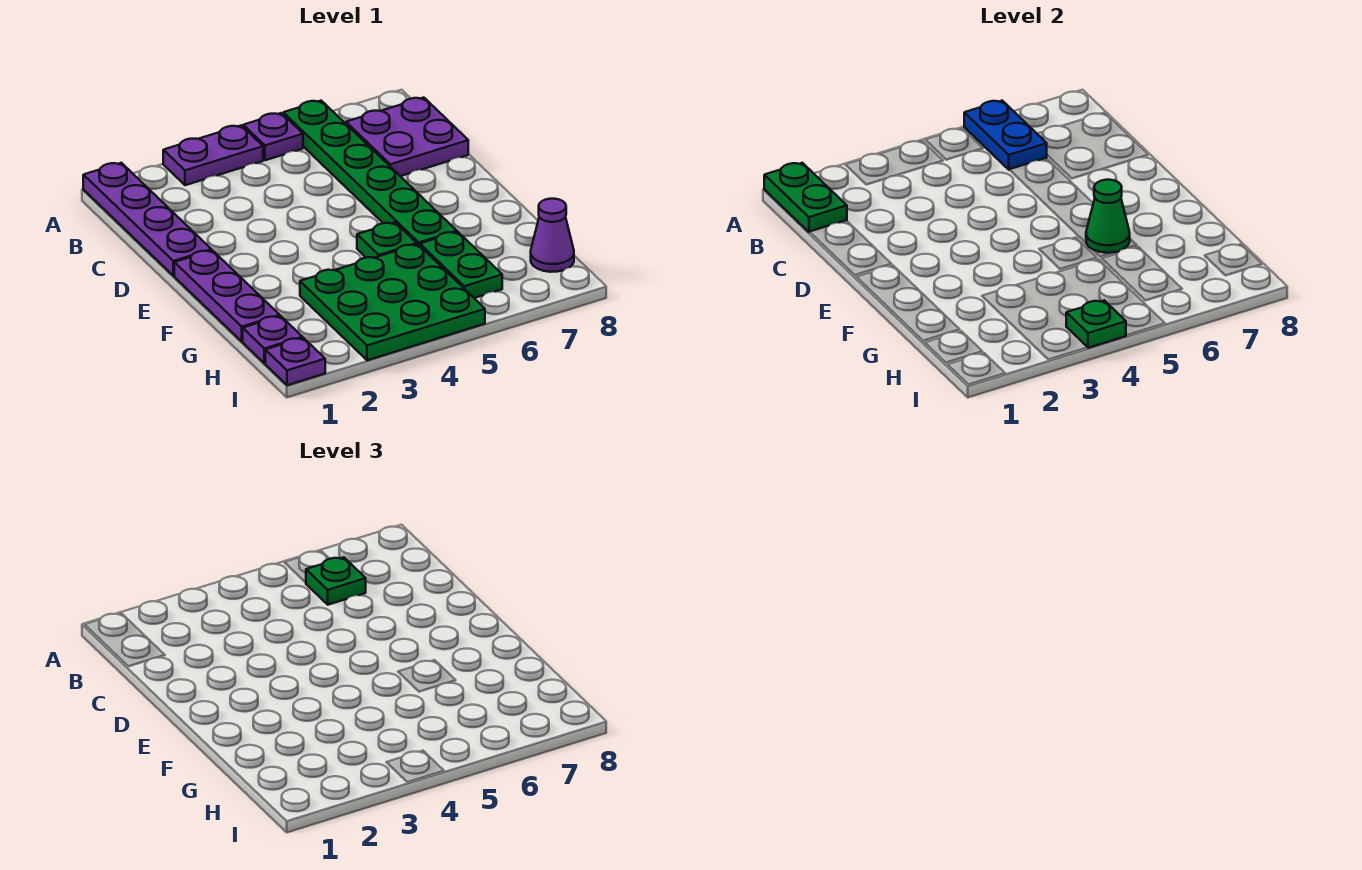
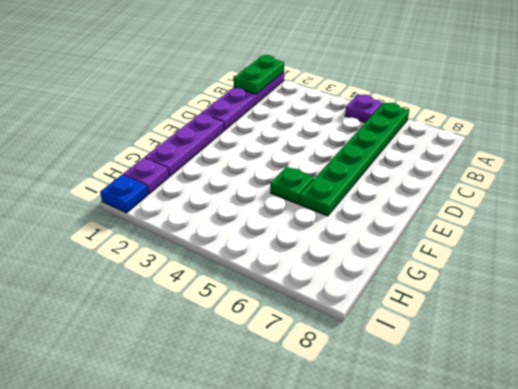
blue plate I1 level 1 -> purple plate I1 level 1
none -> purple plate A3:A4 level 1
none -> purple plate B7:C8 level 1
none -> green plate G3:I5 level 1

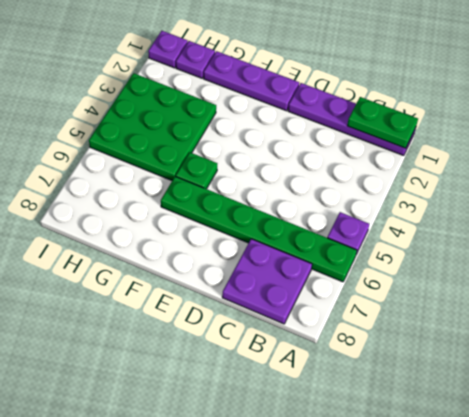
none -> purple plate A3:A4 level 1
none -> green plate G6:H6 level 1
none -> purple cone H8 level 1

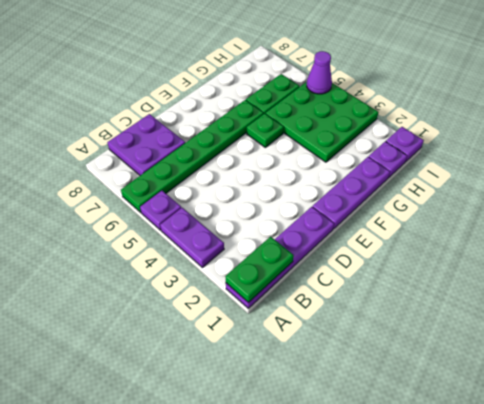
purple cone I5 level 2 -> purple cone H8 level 1
none -> blue plate A6:B6 level 2
none -> green cone F6 level 2
none -> green plate I4 level 2

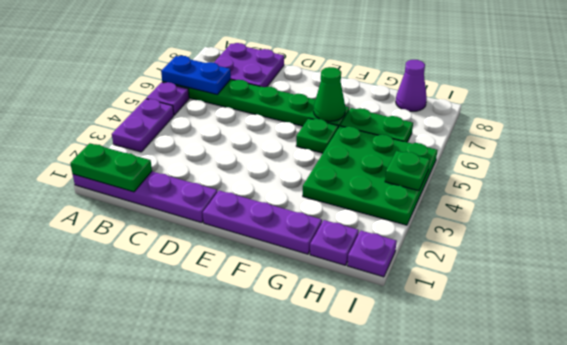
none -> green plate B6 level 3

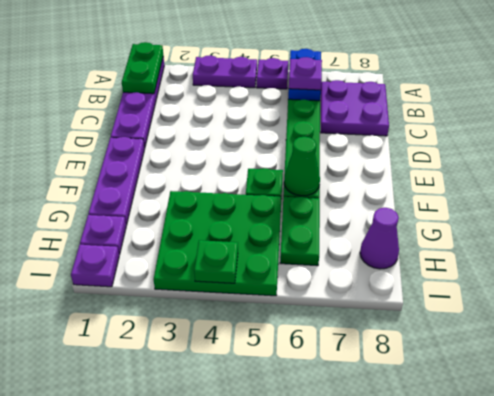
purple plate B6 level 3 -> green plate B6 level 3

